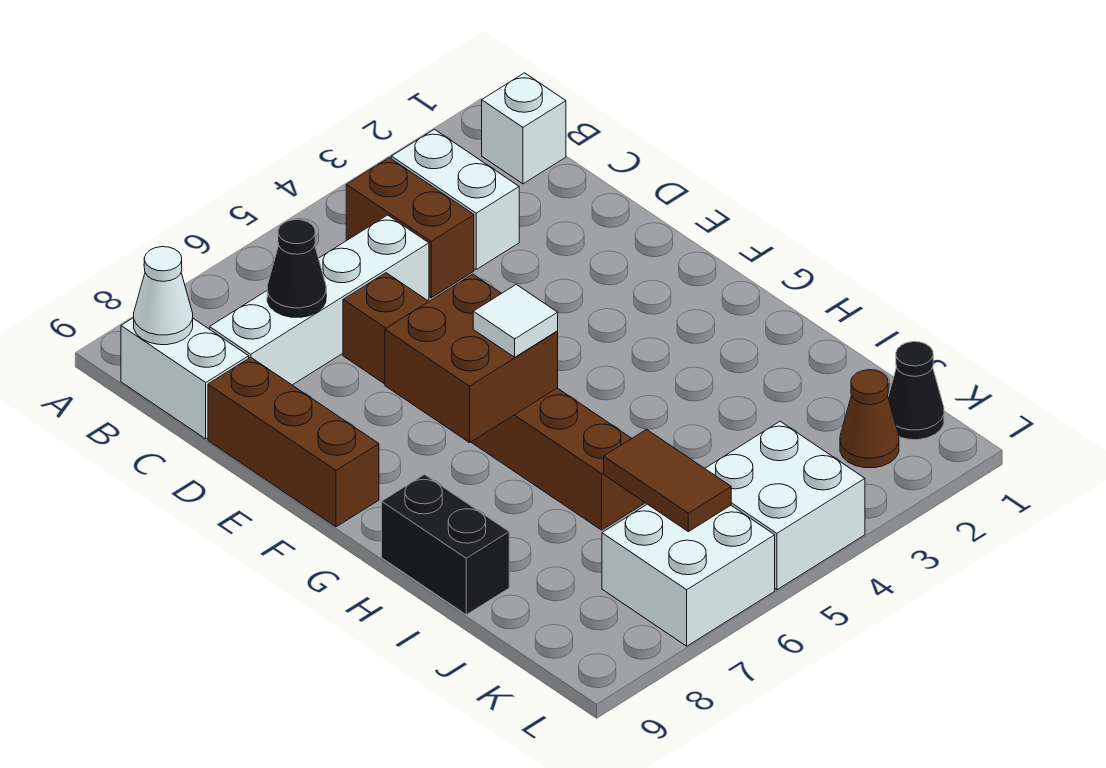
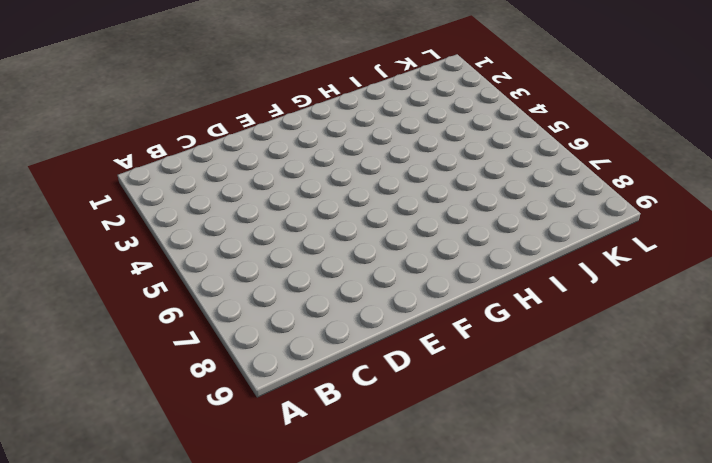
none -> white brick B1 level 1
none -> white brick B3:C3 level 1
none -> brown brick B4:C4 level 1

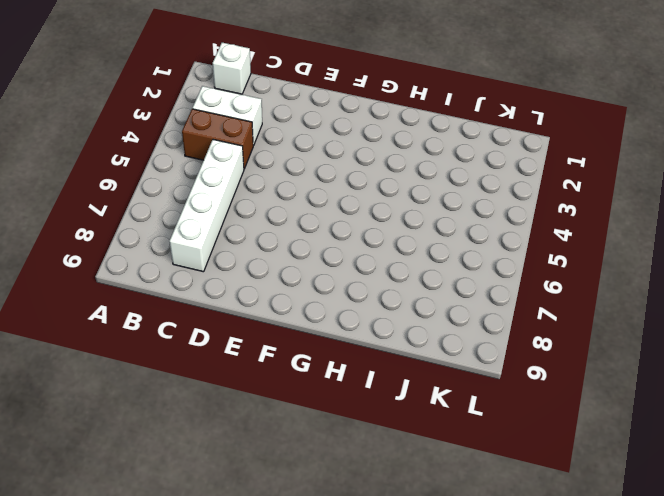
none -> white brick B9:C9 level 1
none -> brown brick D6:I6 level 1
none -> brown brick D9:F9 level 1

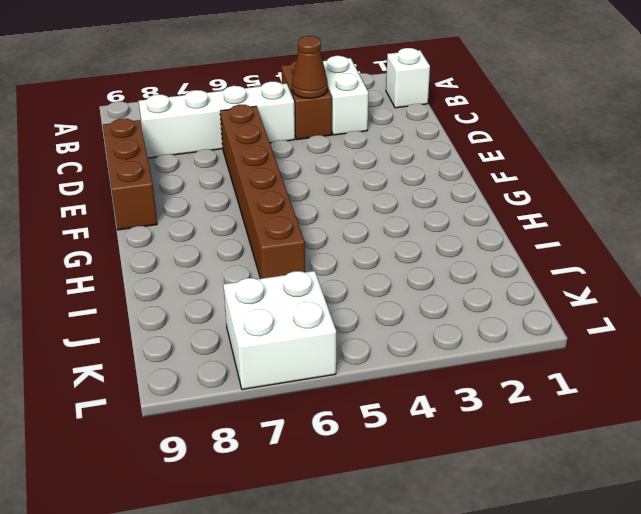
brown cone C4 level 2 -> brown cone K2 level 1
none -> white brick B9:C9 level 1
none -> black brick H9:I9 level 1
none -> black cone K1 level 1

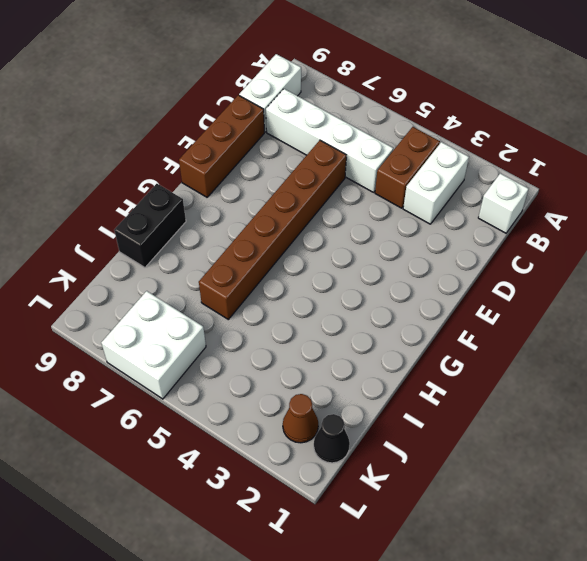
none -> white brick K4:L5 level 1
none -> white cone B9 level 2
none -> black cone C7 level 2

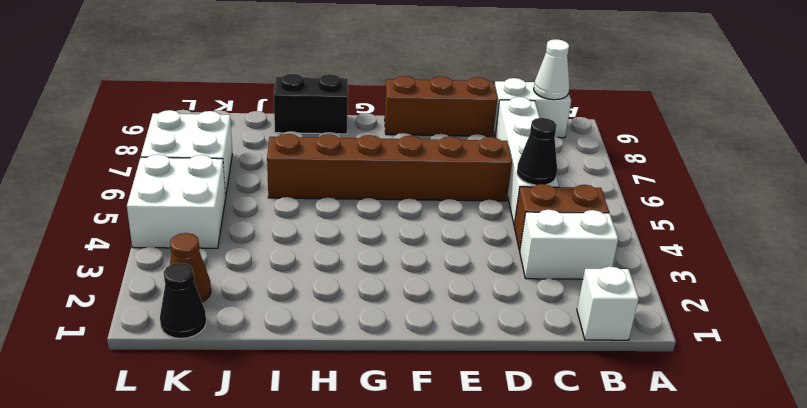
black cone C5 level 2 -> black cone C7 level 2
none -> brown brick F6:G7 level 2
none -> brown tile J6:K6 level 2
none -> white tile G6 level 3

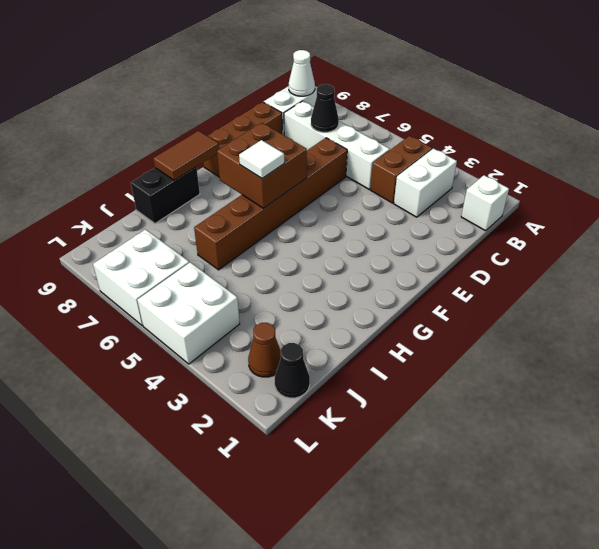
brown tile G9:H9 level 2 -> brown tile J6:K6 level 2

